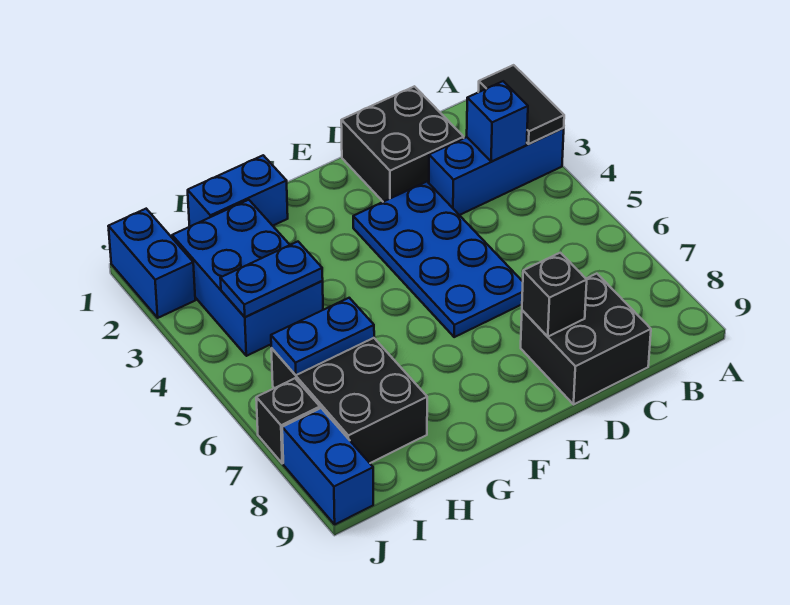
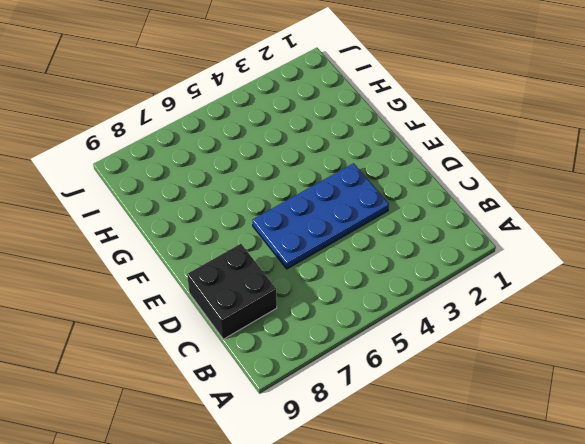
none -> blue brick A3:C3 level 1
none -> black brick C1:D2 level 1
none -> blue brick G1:H1 level 1

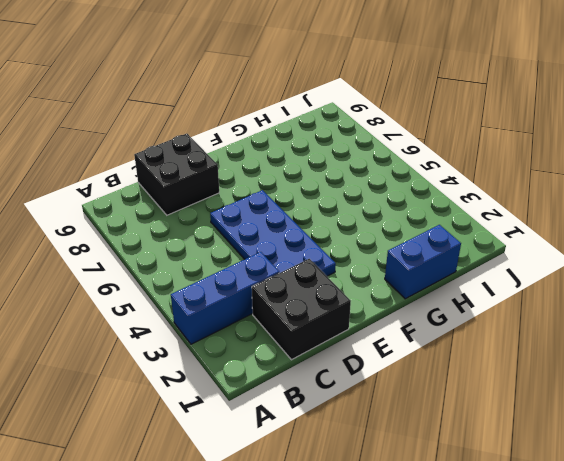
none -> blue brick H2:I4 level 1
none -> black brick H6:I8 level 1
none -> blue brick J1:J2 level 1

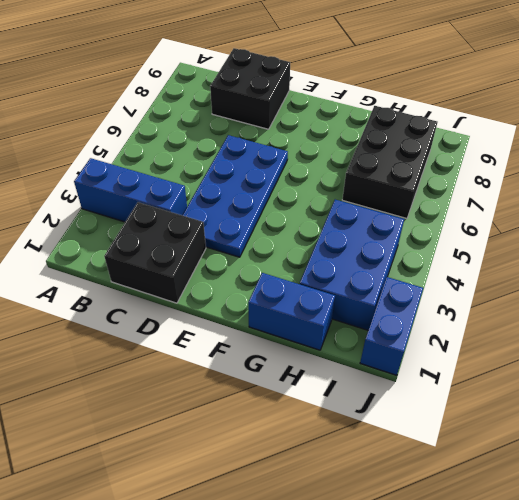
none -> black brick J7 level 1
none -> blue brick J8:J9 level 1
none -> black tile A2:A3 level 2

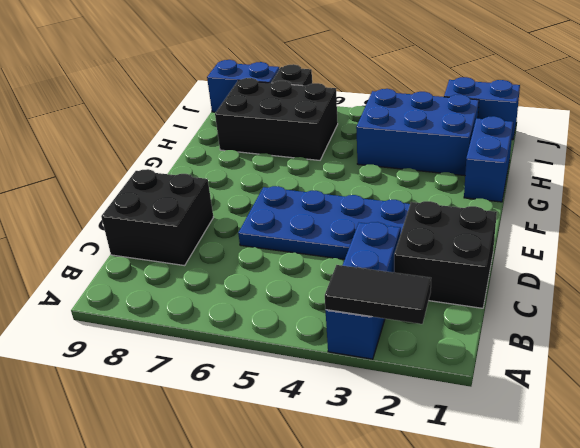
none -> blue brick B3 level 2
none -> black brick D8 level 2
none -> blue plate H4:I4 level 2

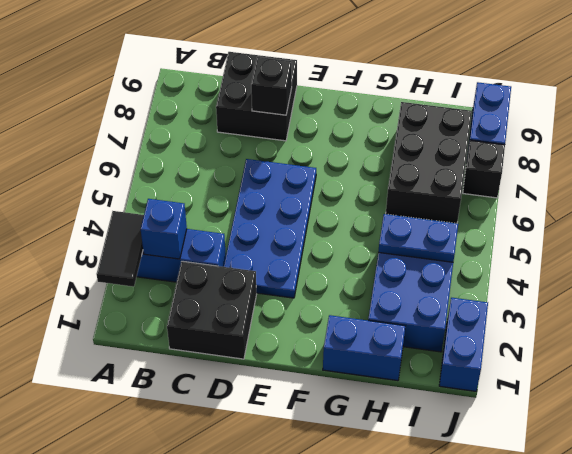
none -> blue plate H6:I6 level 2

